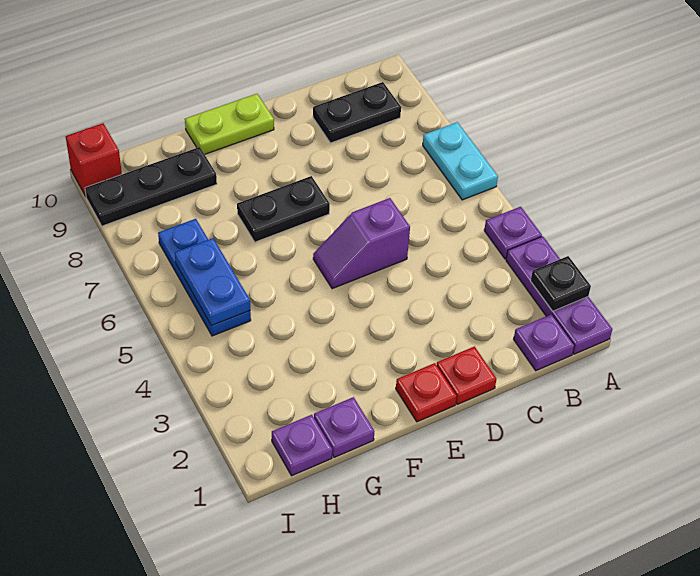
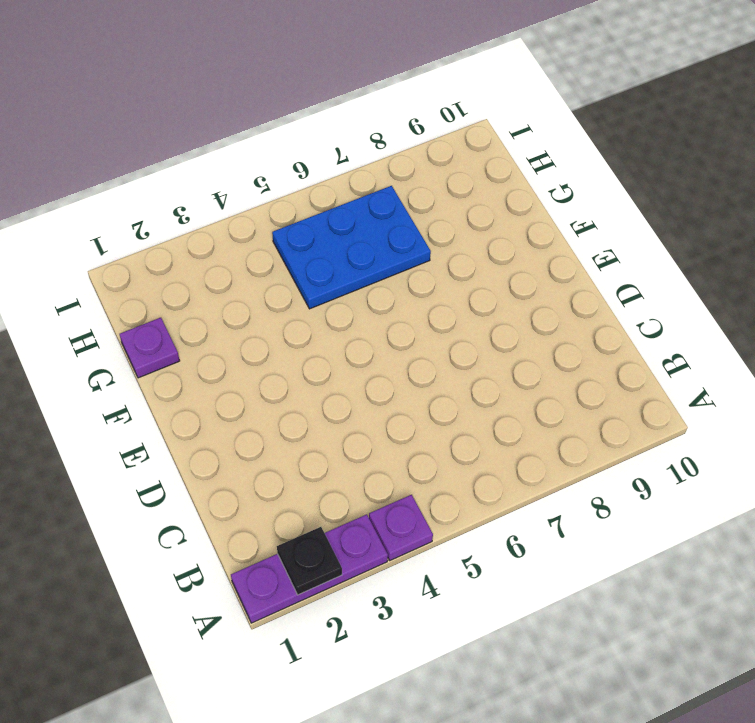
blue plate G5:H7 level 1 -> blue plate H5:H7 level 1
none -> cyan plate A6:A7 level 1
none -> purple plate B1 level 1
none -> black plate B9:C9 level 1

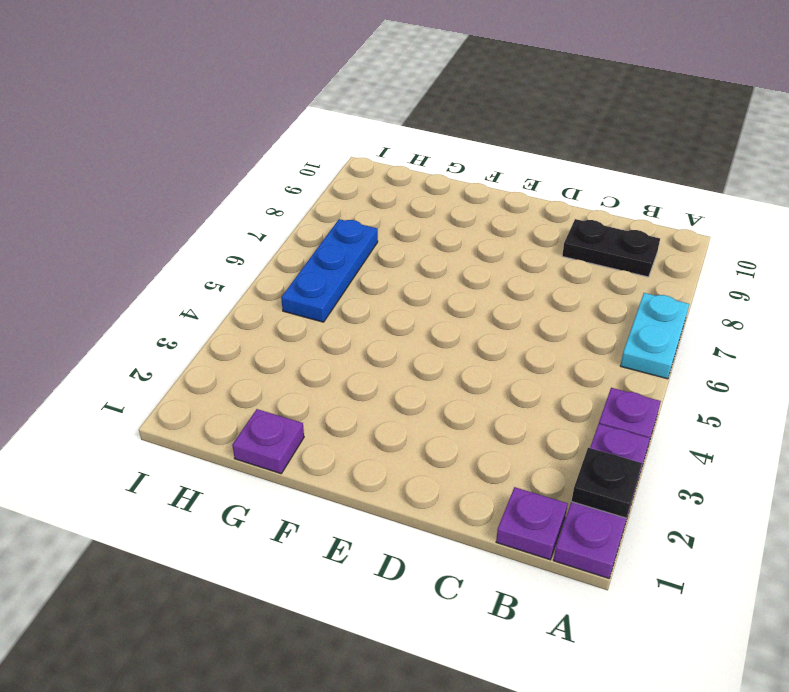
none -> red plate D1 level 1
none -> purple slope D5:E5 level 1 top D
none -> red plate E1 level 1

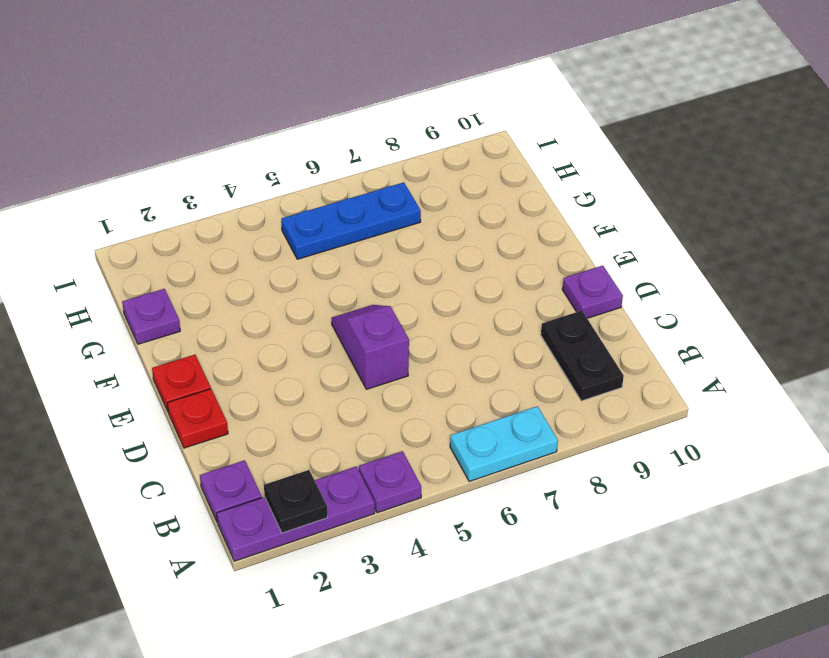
purple plate D10 level 1 -> purple plate H1 level 1
none -> black plate E7:F7 level 1
none -> lime plate E10:F10 level 1
none -> black plate G9:I9 level 1

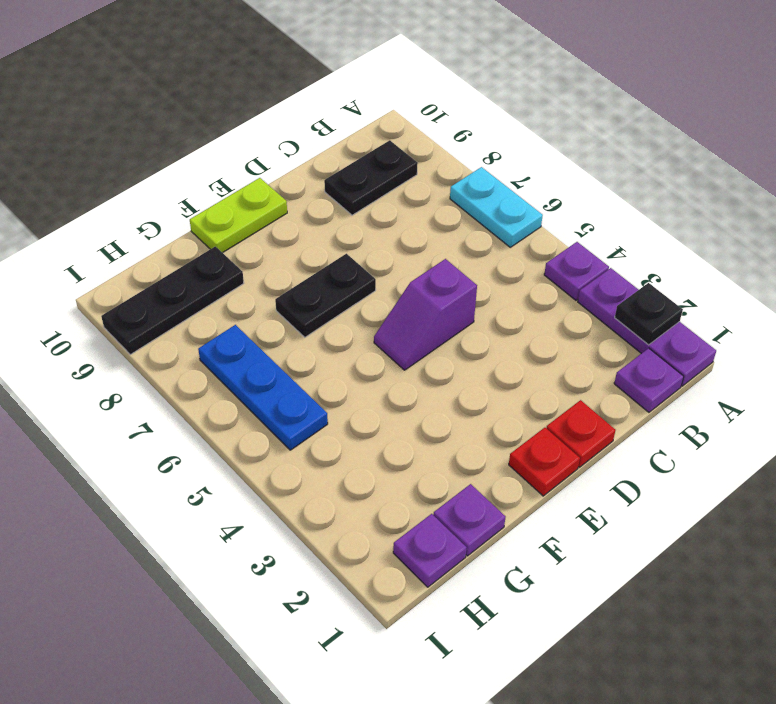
none -> red brick I10 level 1
none -> blue plate H5:H6 level 2

